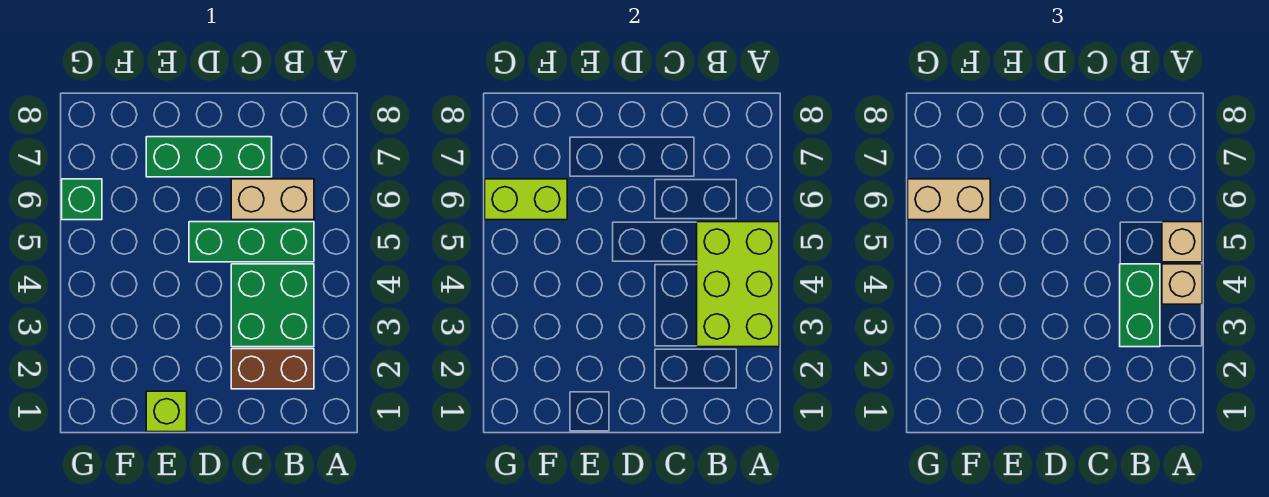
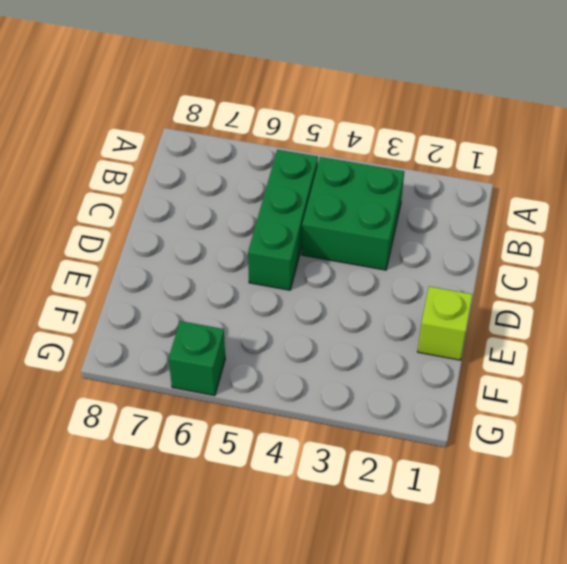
none -> brown brick B2:C2 level 1
none -> tan brick B6:C6 level 1
none -> green brick C7:E7 level 1

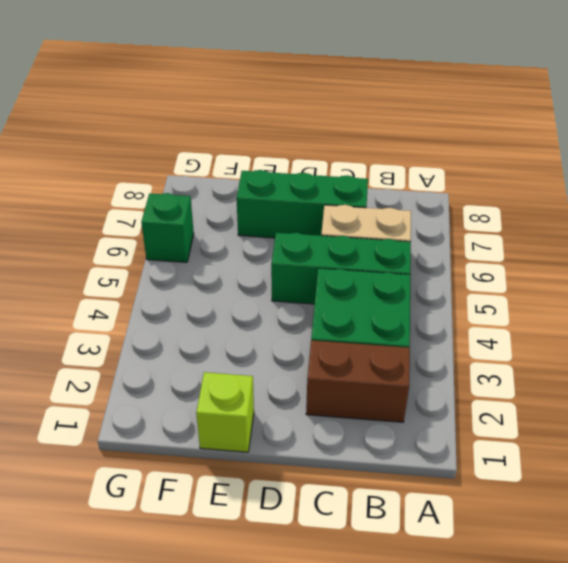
none -> lime brick A3:B5 level 2
none -> lime brick F6:G6 level 2
none -> tan brick A4 level 3

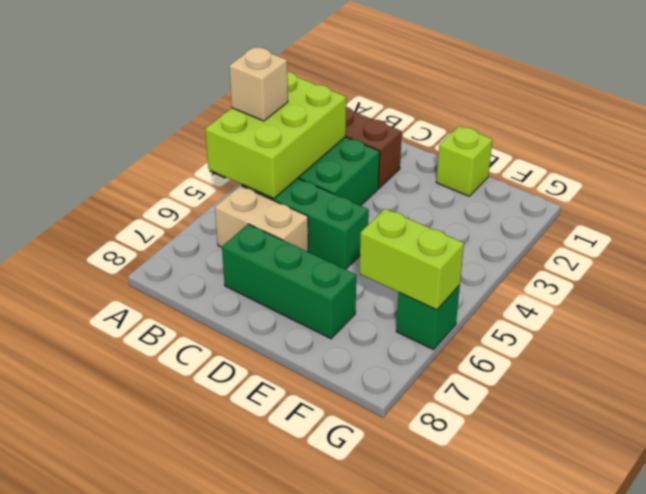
none -> tan brick A5 level 3
none -> green brick B3:B4 level 3
none -> tan brick F6:G6 level 3

